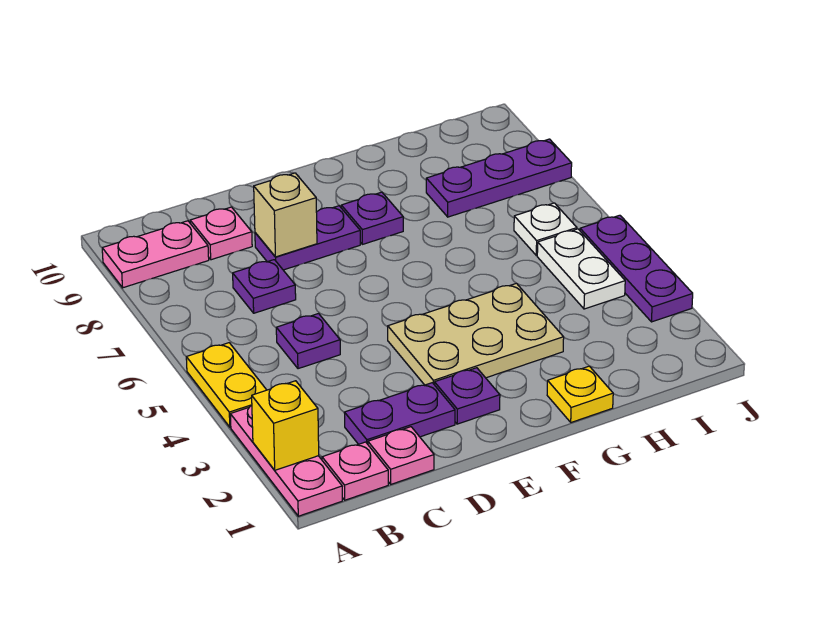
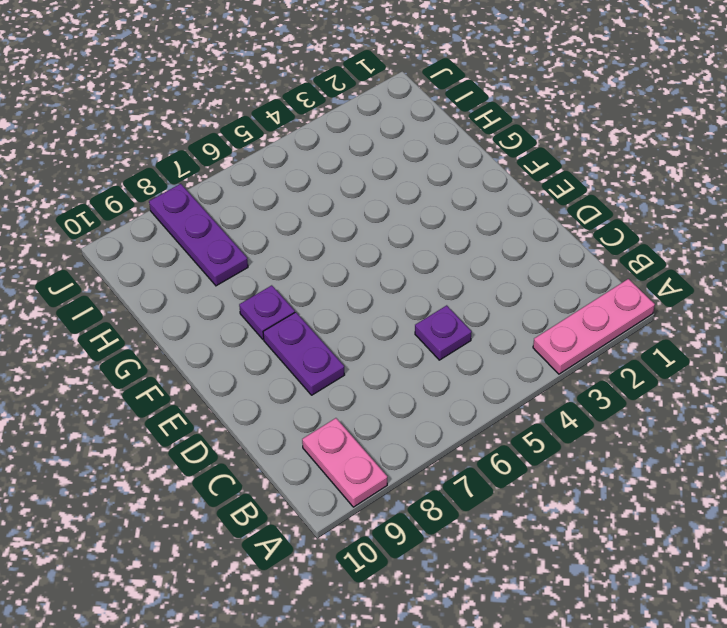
none -> yellow plate A4:A5 level 1
none -> pink plate B1 level 1
none -> pink plate C1 level 1

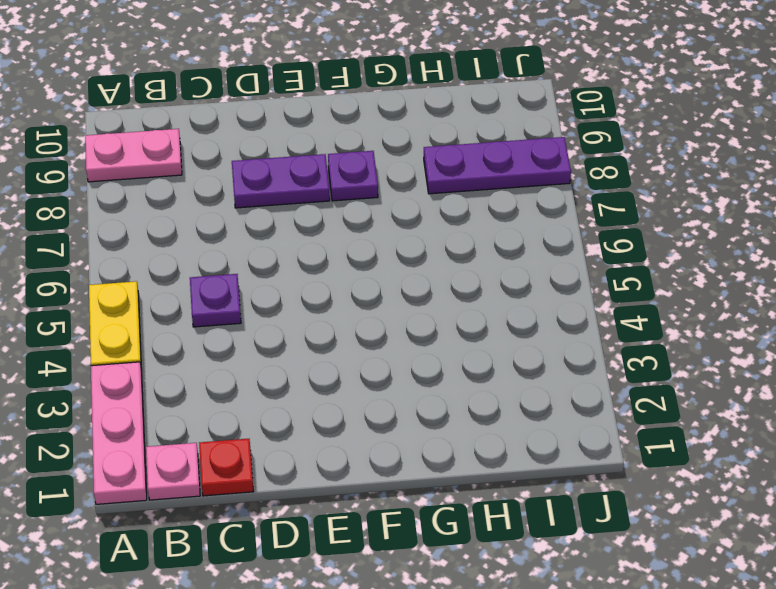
red plate C1 level 1 -> pink plate C1 level 1
none -> purple plate C2:D2 level 1
none -> purple plate C7 level 1
none -> pink plate C9 level 1

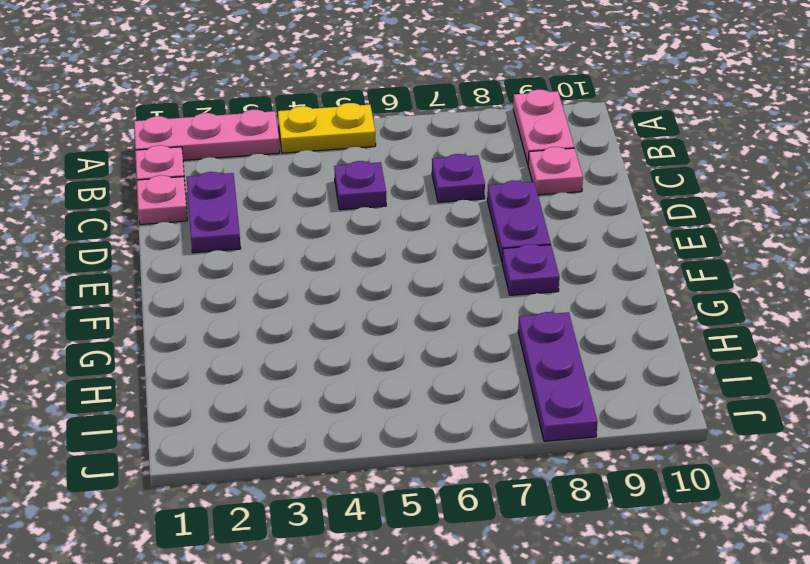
none -> purple plate E2 level 1
none -> tan plate E3:G4 level 1
none -> yellow plate G1 level 1

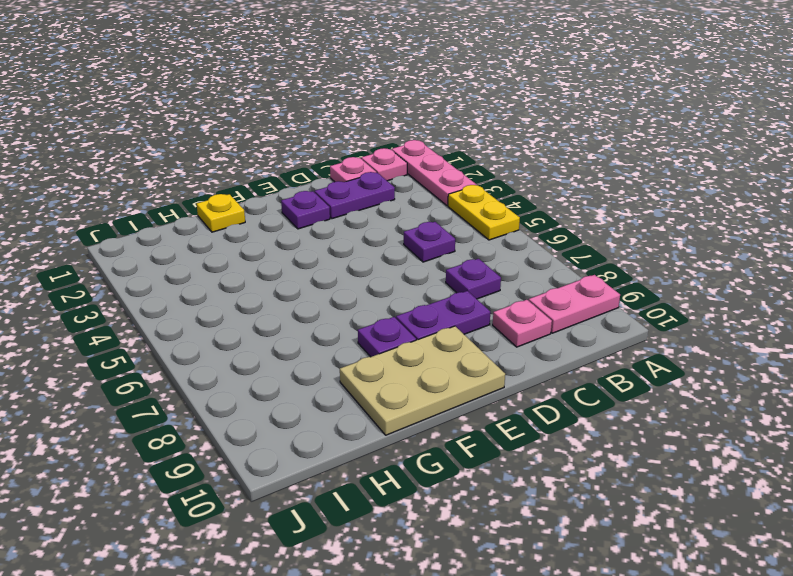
tan plate E9:G10 level 1 -> tan plate E3:G4 level 1
none -> purple plate H8:J8 level 1
none -> white plate I4:I5 level 1
none -> white plate I6 level 1

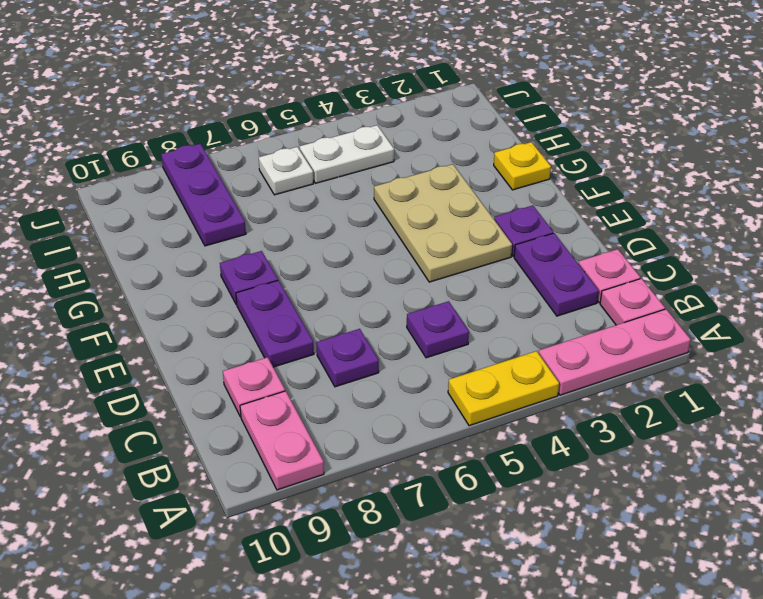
none -> purple plate J3:J5 level 1
none -> yellow brick A2 level 2
none -> tan brick D8 level 2

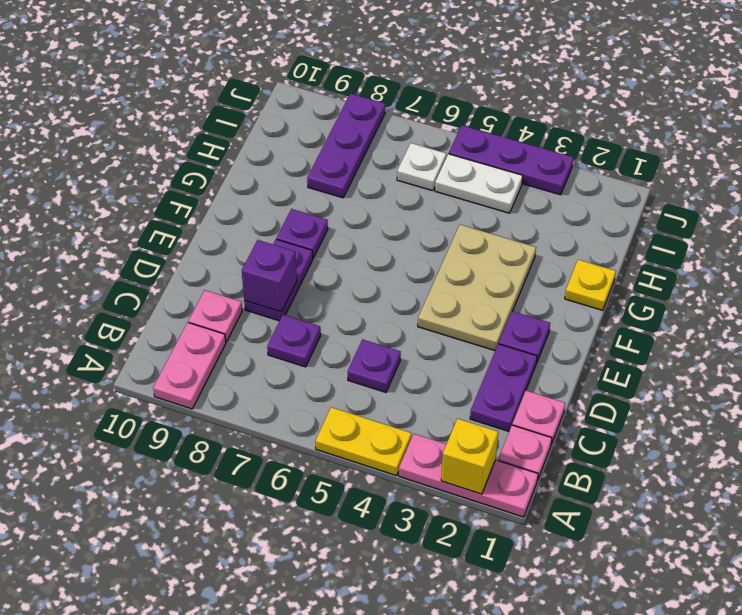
purple brick D8 level 2 -> tan brick D8 level 2

